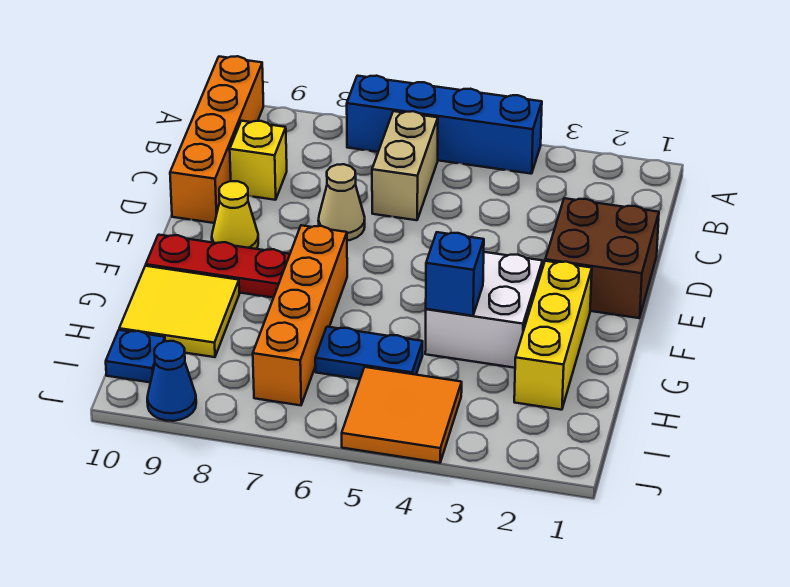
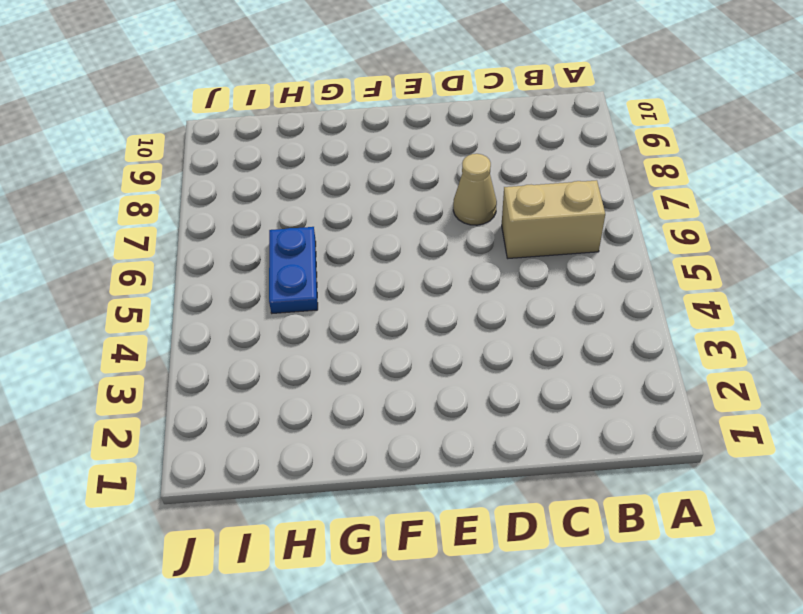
none -> blue brick A4:A7 level 1
none -> orange brick A10:D10 level 1
none -> yellow brick C9 level 1

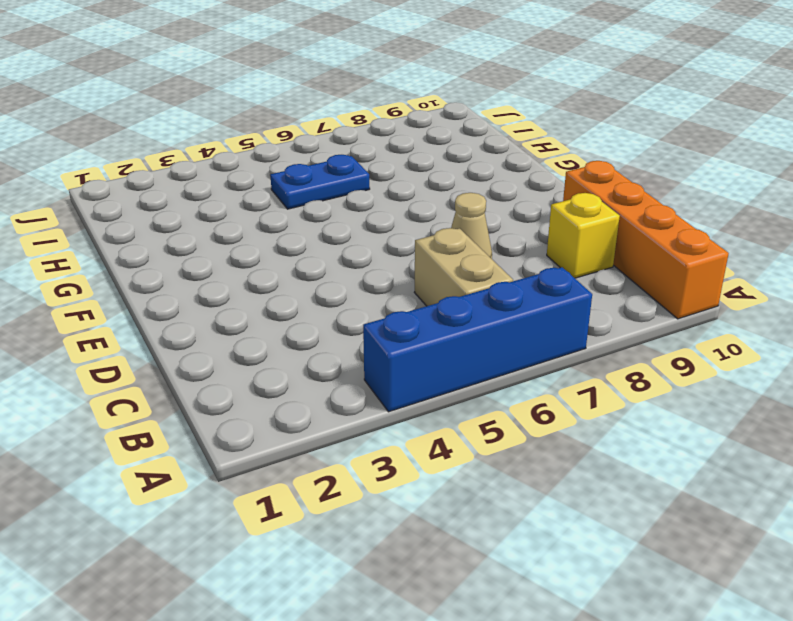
none -> brown brick D1:E2 level 1
none -> yellow cone E9 level 1
none -> yellow brick F2:H2 level 1

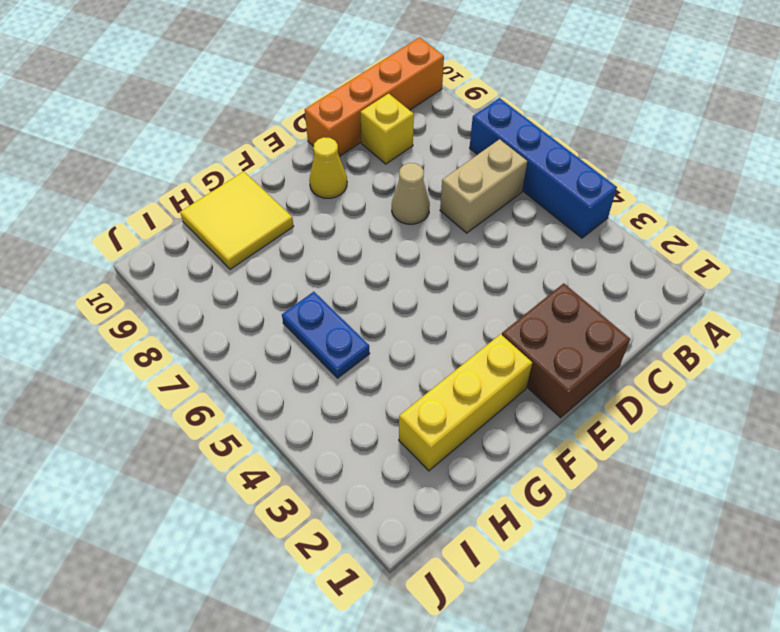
none -> white brick F3:G4 level 1
none -> orange brick F7:I7 level 1
none -> red plate F8:F10 level 1

